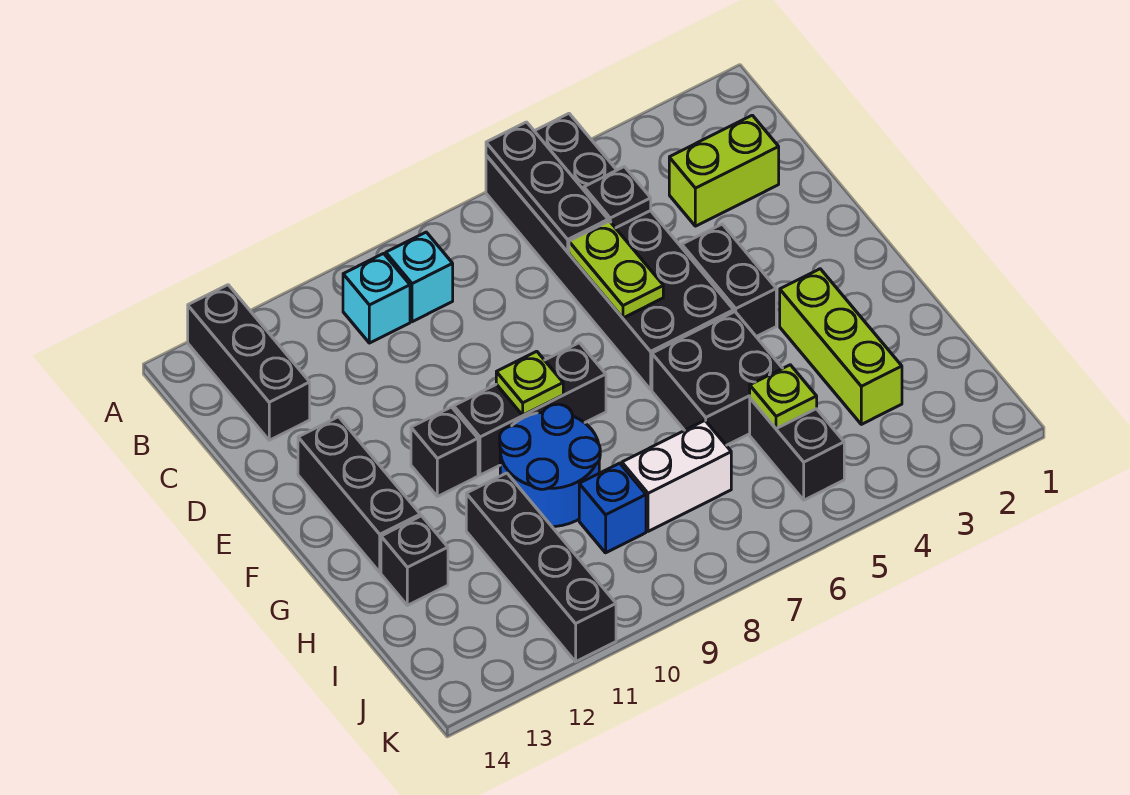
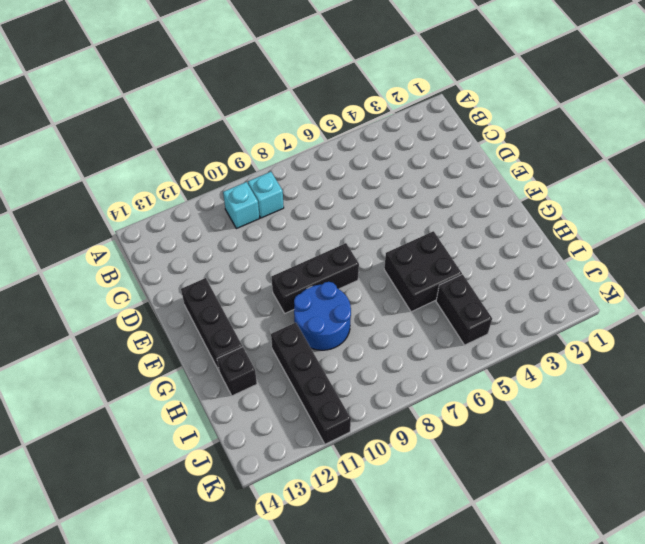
none -> black brick A5:F6 level 1
none -> black brick A13:C13 level 1
none -> lime brick C2:C3 level 1

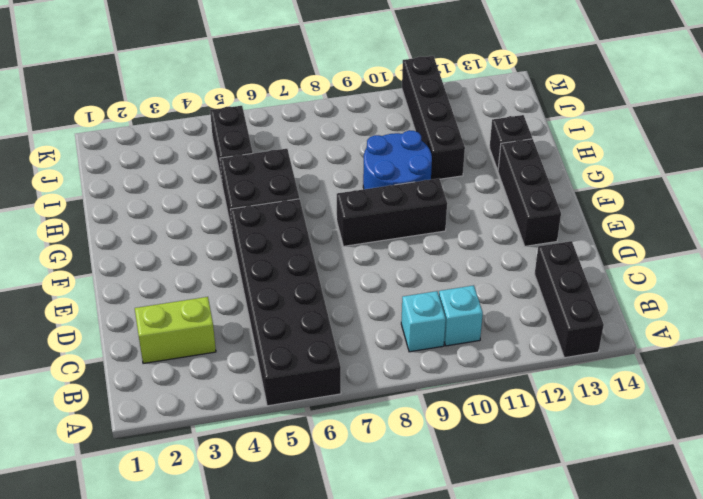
none -> black brick E4:F4 level 1
none -> black brick F11 level 1
none -> lime brick G3:I3 level 1

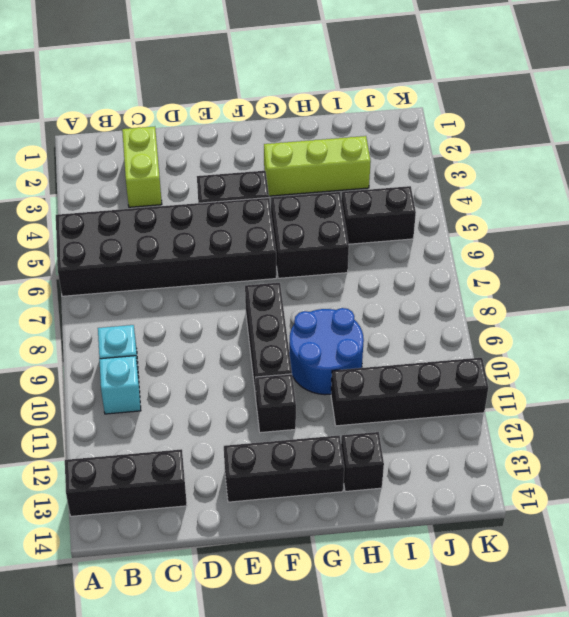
none -> white brick I7:I8 level 1
none -> blue brick I9 level 1
none -> black plate A6:C6 level 2

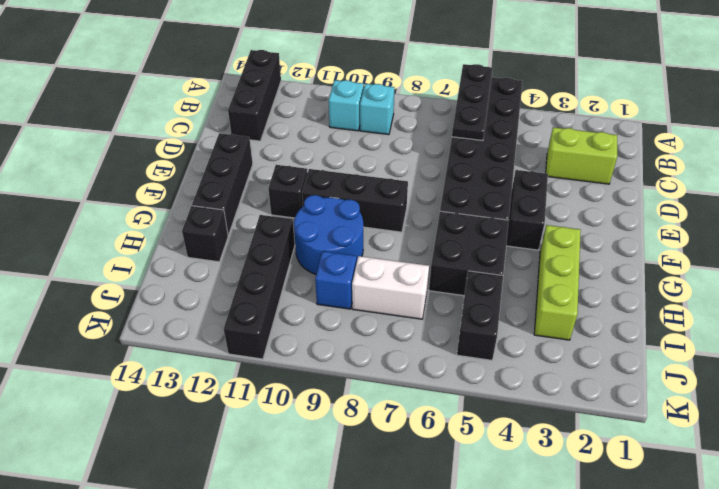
none -> black plate C5 level 2
none -> lime plate D6:E6 level 2
none -> lime plate F9 level 2

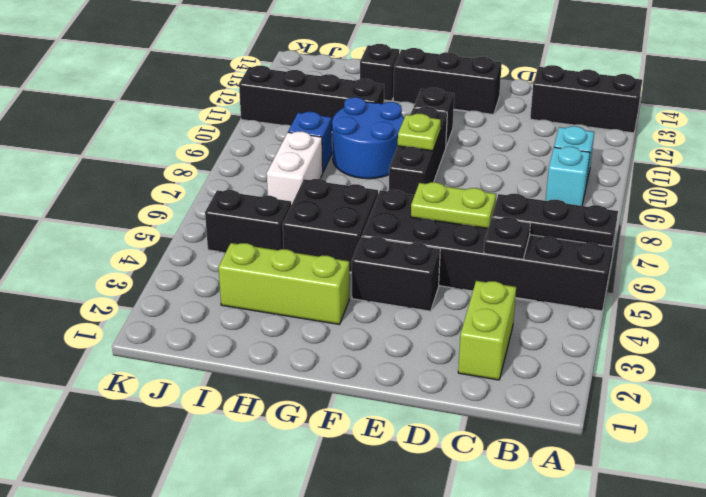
none -> lime plate I5 level 2

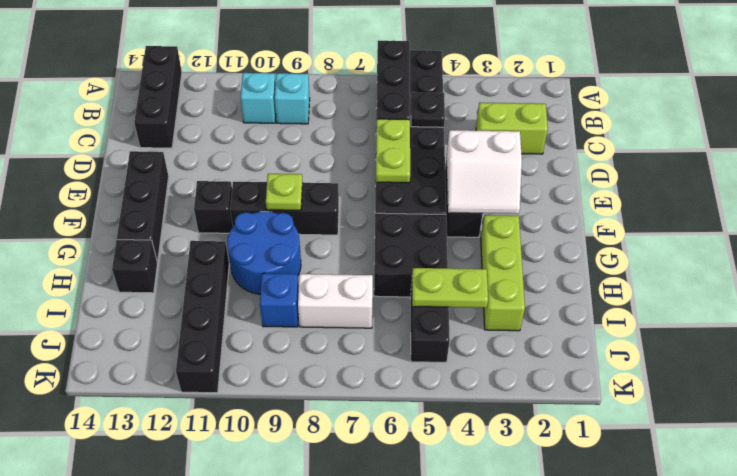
white slope E3:F4 level 2 top E -> none
lime plate I4:I5 level 2 -> lime plate I5 level 2

